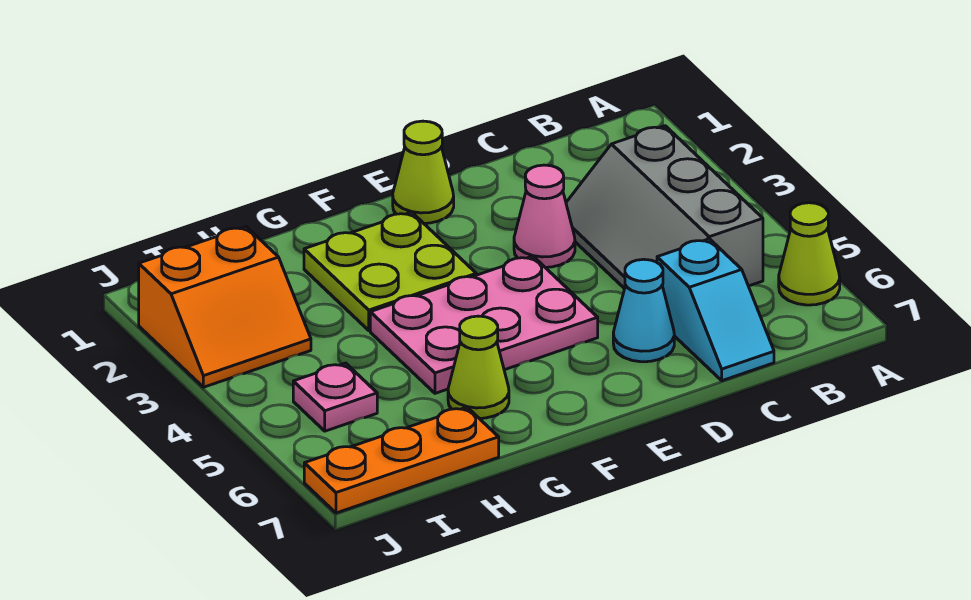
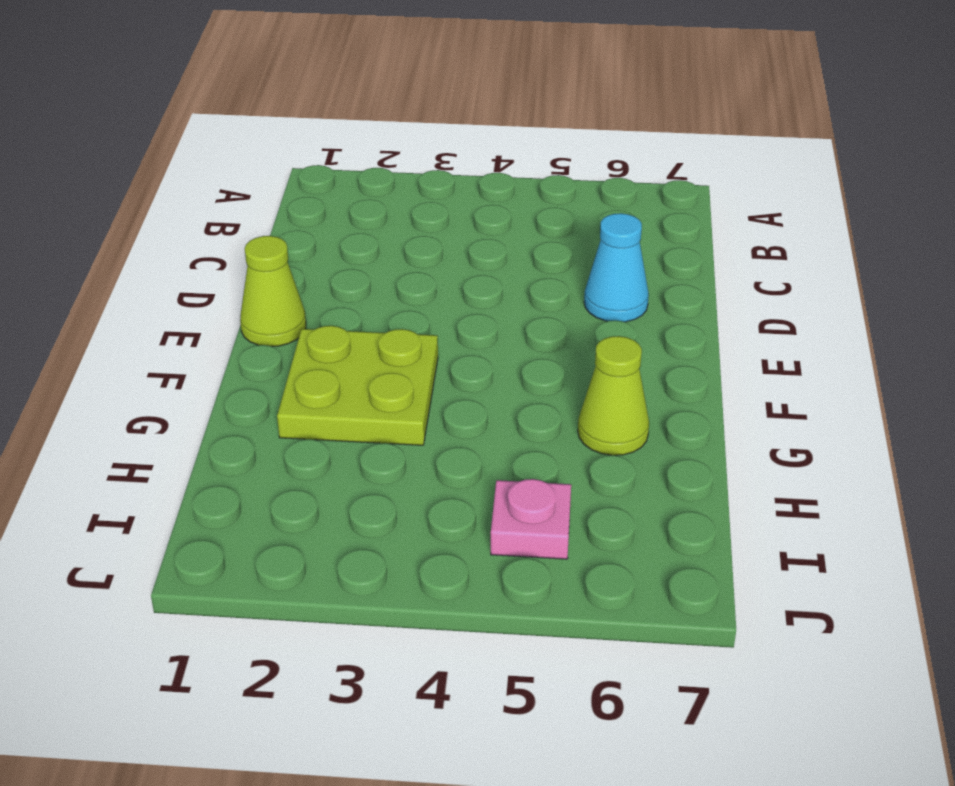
none -> lime cone A6 level 1
none -> grey slope B3:C5 level 1 top B
none -> cyan slope C6:C7 level 1 top 6

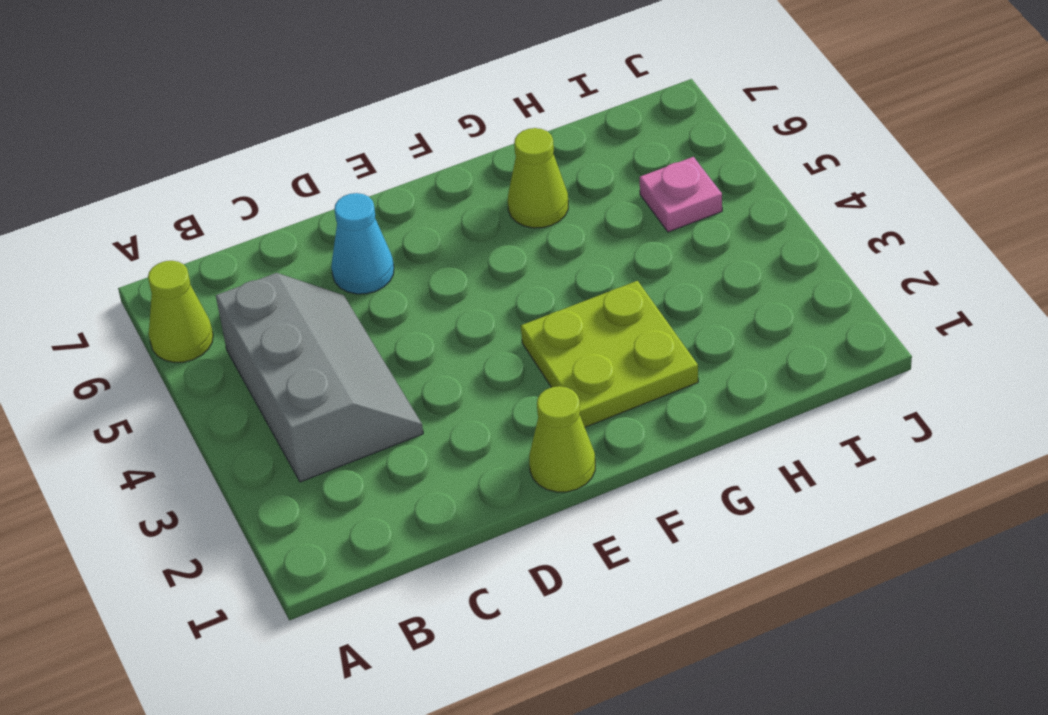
none -> cyan slope C6:C7 level 1 top 6
none -> pink cone D3 level 1
none -> pink plate E4:G5 level 1

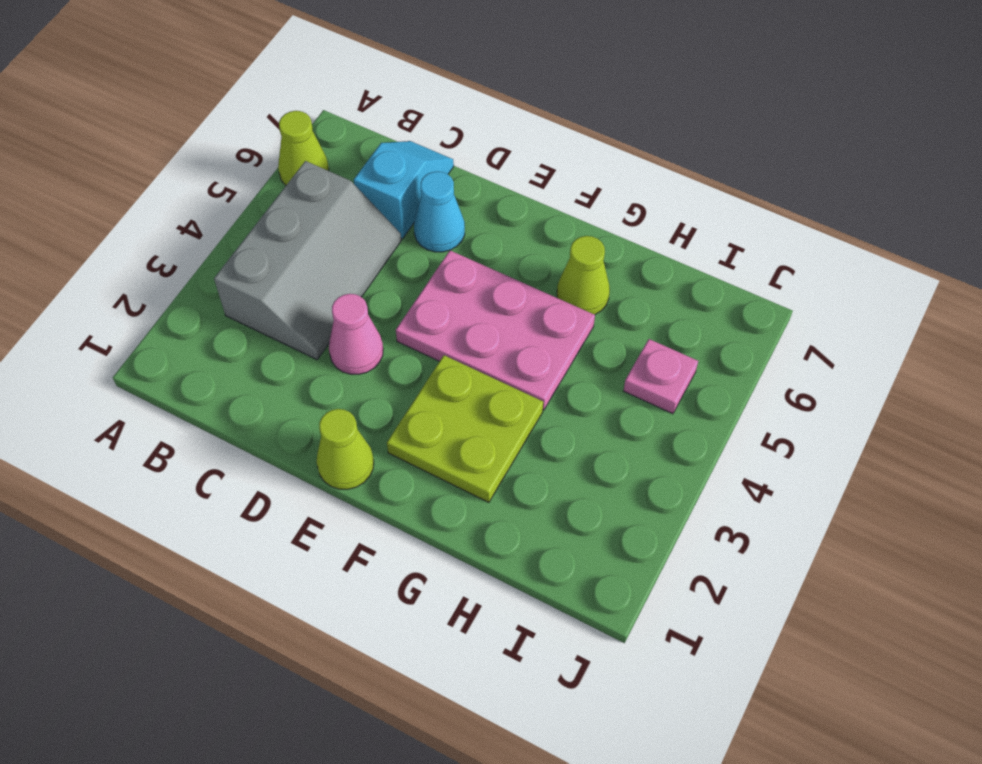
none -> orange plate H7:J7 level 1
none -> orange slope I2:J3 level 1 top 2

